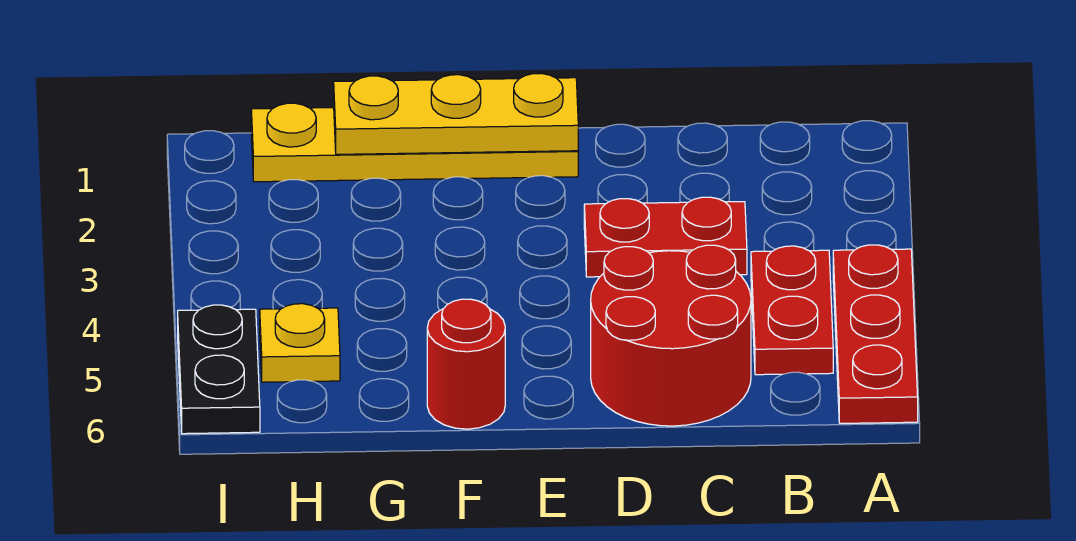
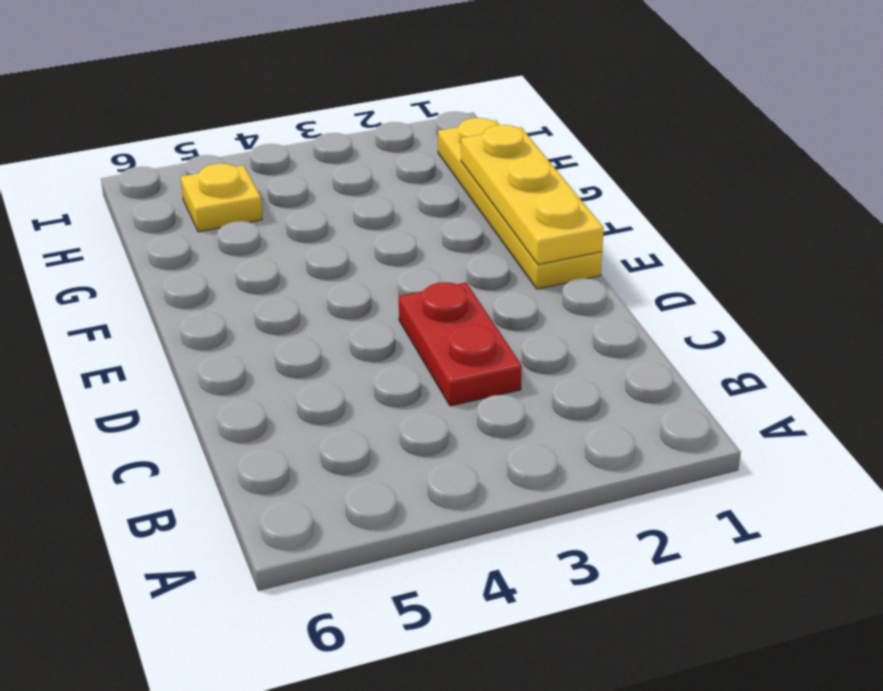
none -> red plate A4:A6 level 1
none -> red plate B4:B5 level 1

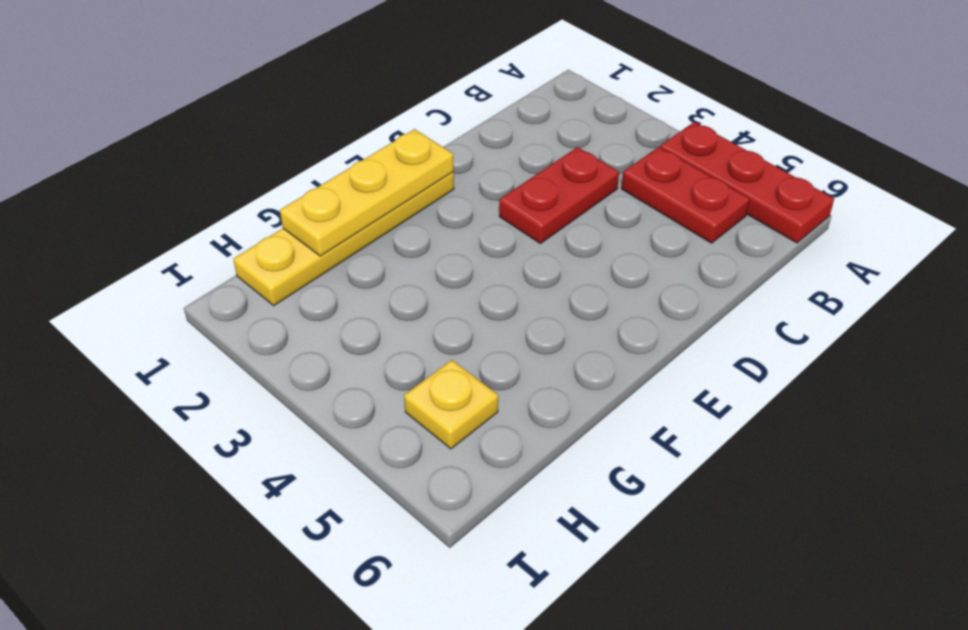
none -> red round brick C5:D6 level 1
none -> red round brick F6 level 1

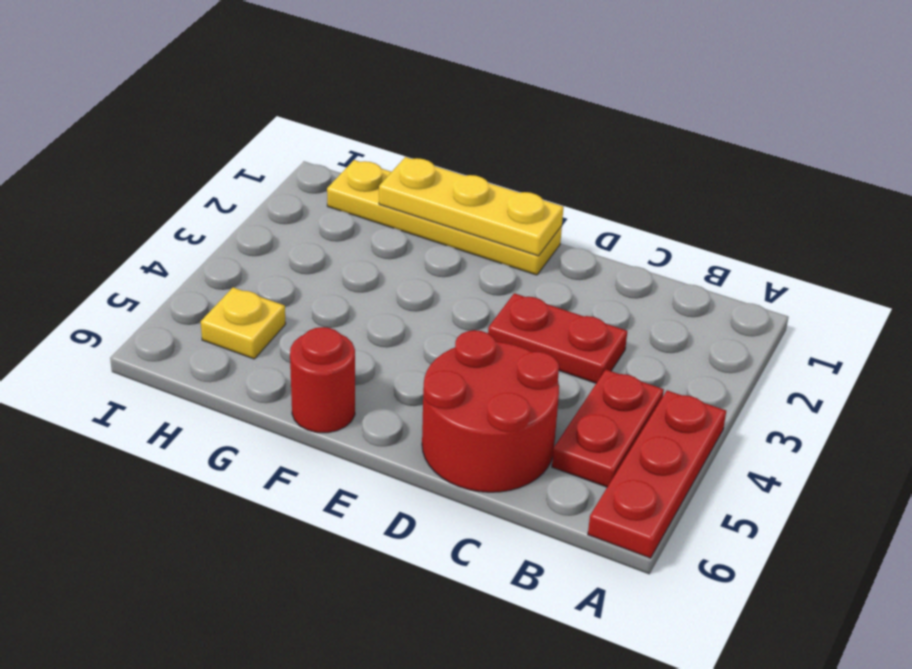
none -> black plate I5:I6 level 1

